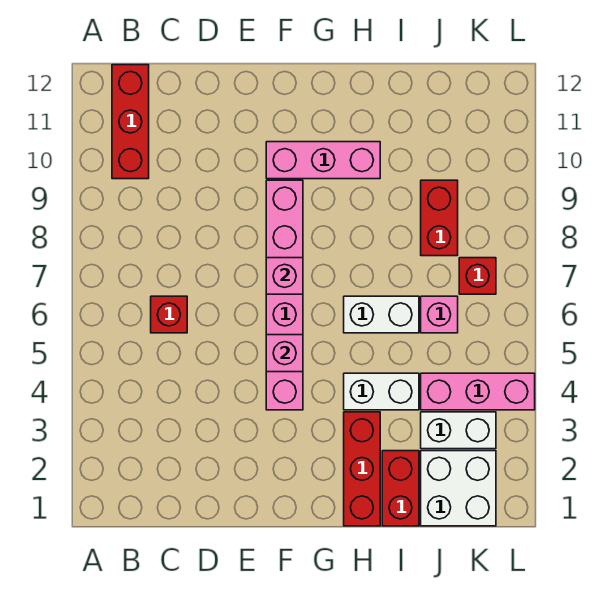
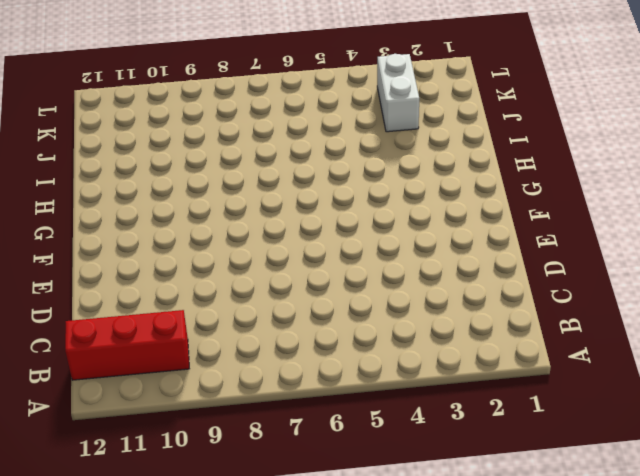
none -> red brick C6 level 1
none -> pink brick F4:F9 level 1
none -> pink brick F10:H10 level 1

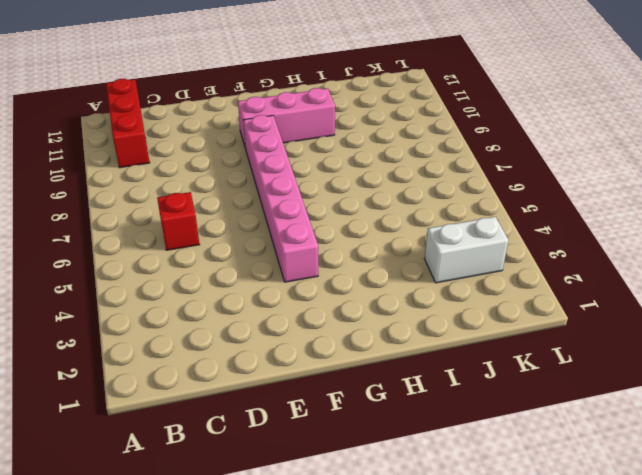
none -> red brick H1:H3 level 1
none -> white brick H4:I4 level 1
none -> white brick H6:I6 level 1

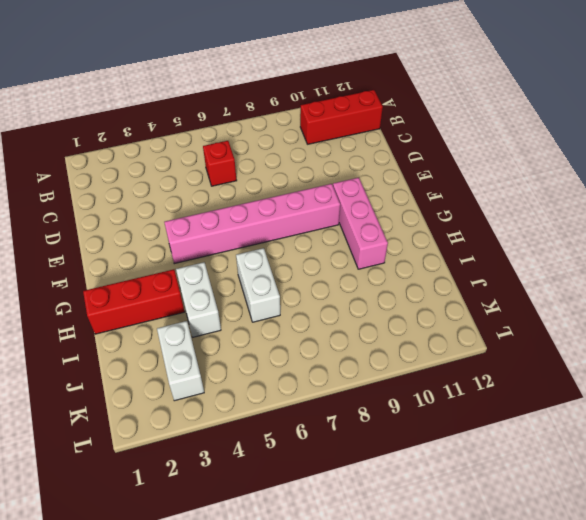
none -> red brick I1:I2 level 1
none -> white brick J1:K2 level 1
none -> pink brick J4:L4 level 1

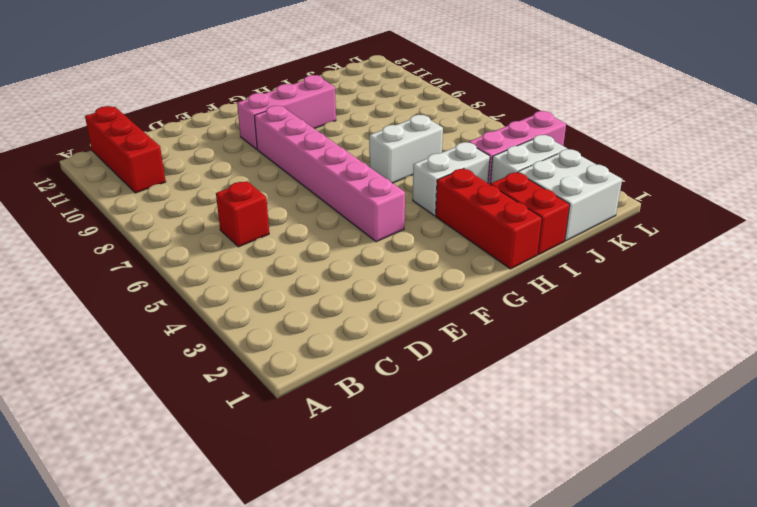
none -> pink brick J6 level 1
none -> red brick J8:J9 level 1
none -> red brick K7 level 1

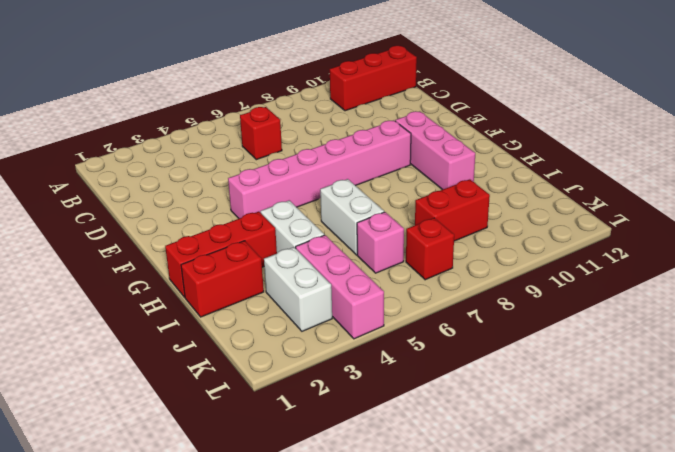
none -> white brick J1:K2 level 1
none -> pink brick F5 level 2
none -> pink brick F7 level 2

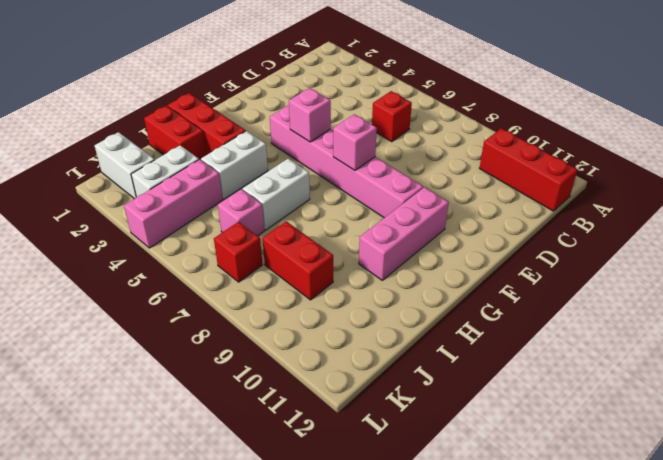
white brick K1:K2 level 1 -> white brick J1:K2 level 1

